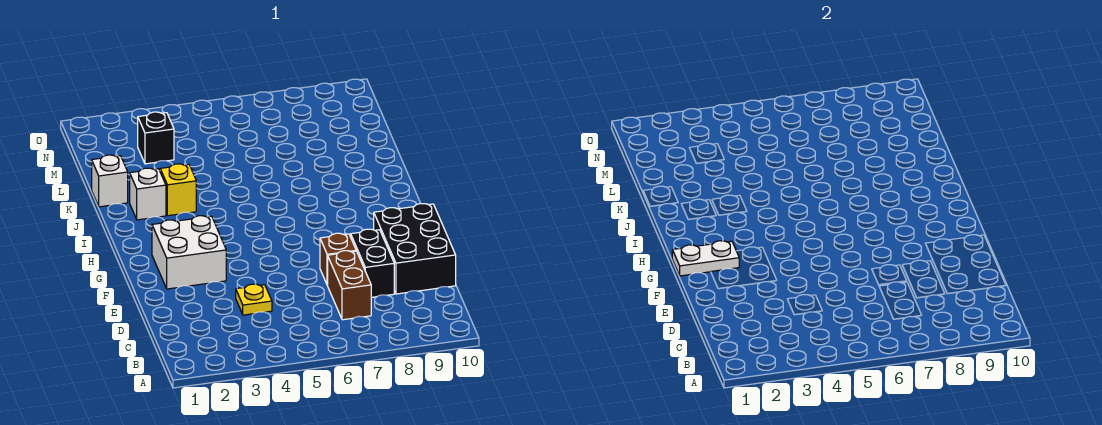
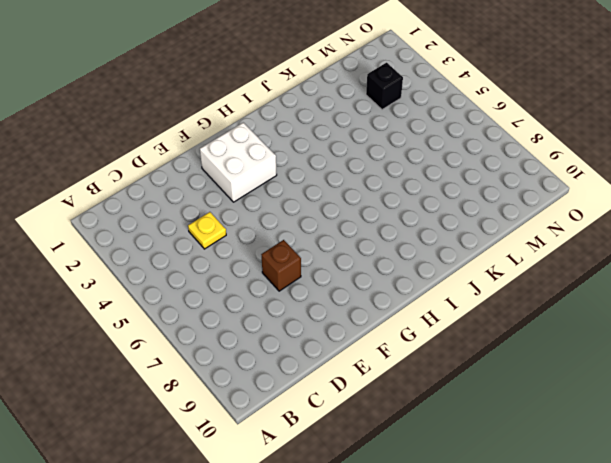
none -> brown brick C7:D7 level 1
none -> black brick D8:E8 level 1

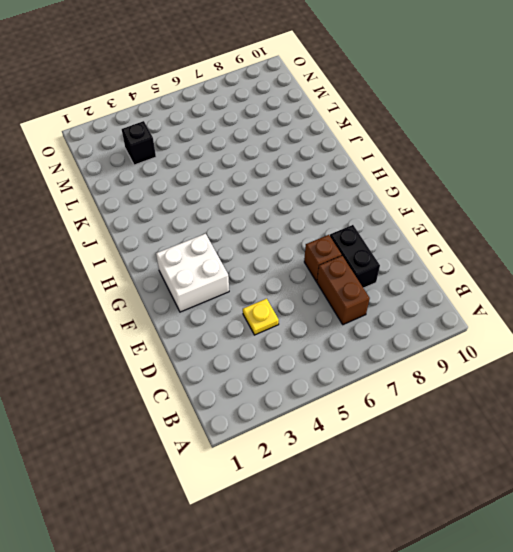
none -> black brick D9:F10 level 1
none -> white brick J2 level 1

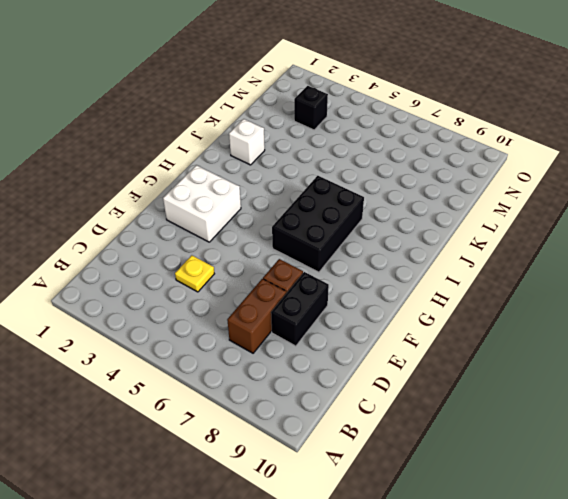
black brick G6:I7 level 1 -> black brick D9:F10 level 1
none -> yellow brick J3 level 1
none -> white brick K1 level 1

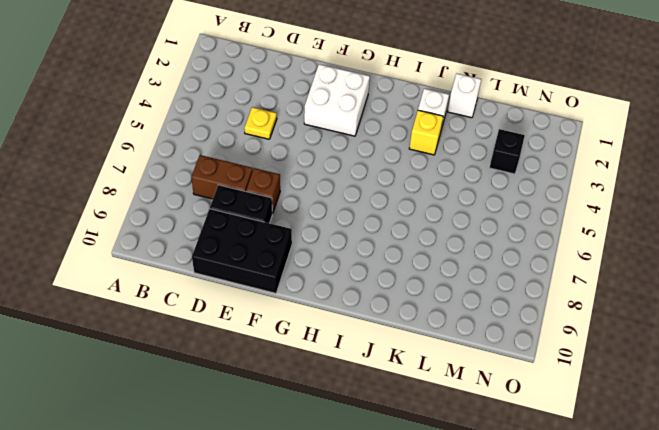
none -> white plate G1:G2 level 2

